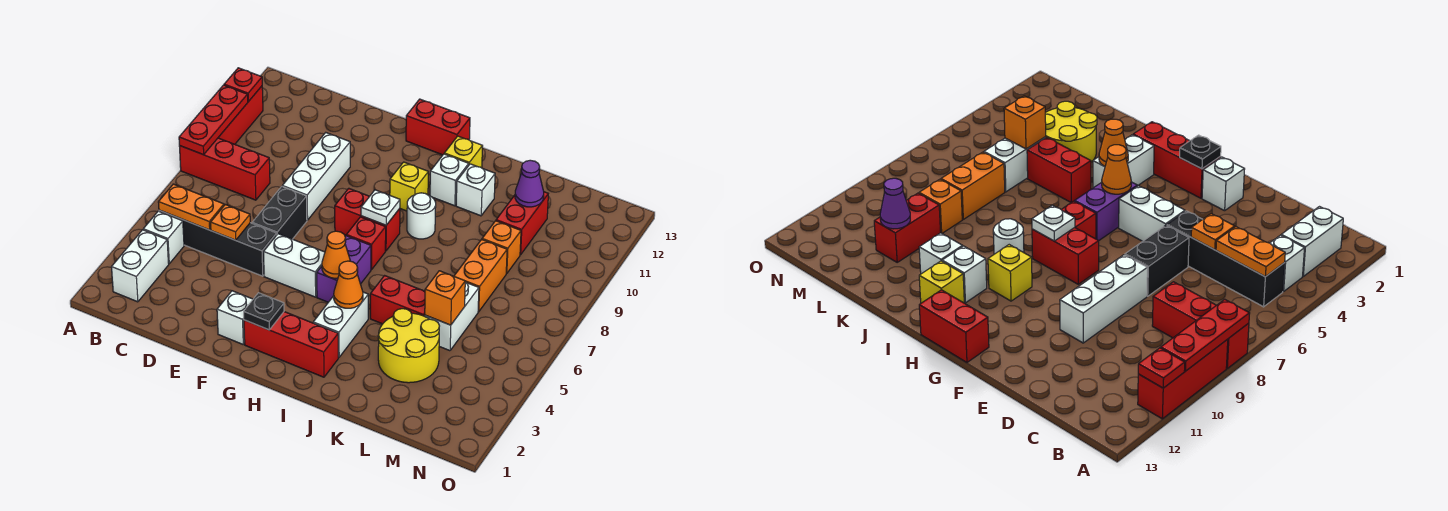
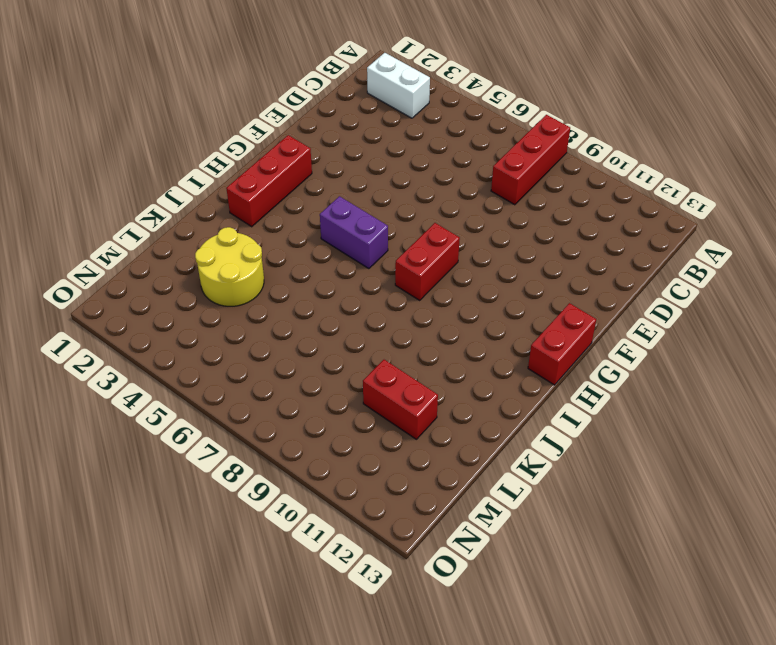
none -> red brick A9:A11 level 1
none -> white brick B4 level 1
none -> black brick B5:E5 level 1
none -> black brick E6:E7 level 1

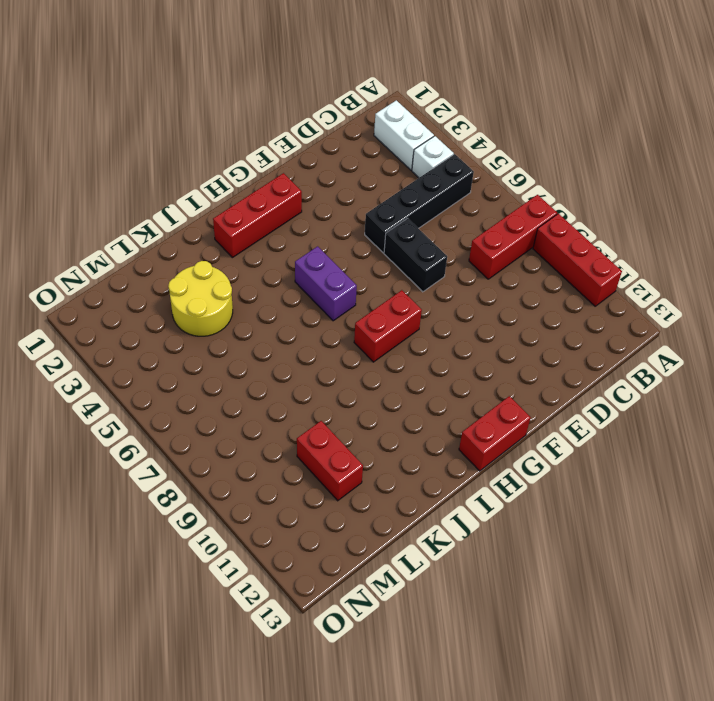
none -> white brick E8:E10 level 1
none -> white brick F2 level 1
none -> white brick F5:G5 level 1
none -> red brick H7 level 1

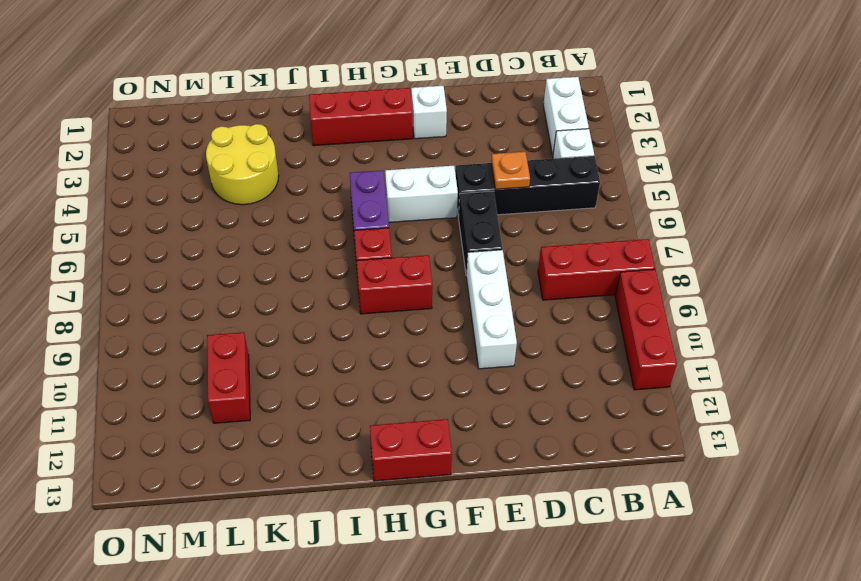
none -> yellow brick H10 level 1
none -> white brick I3:I4 level 1
none -> white round brick I9 level 1
none -> white brick I11 level 1

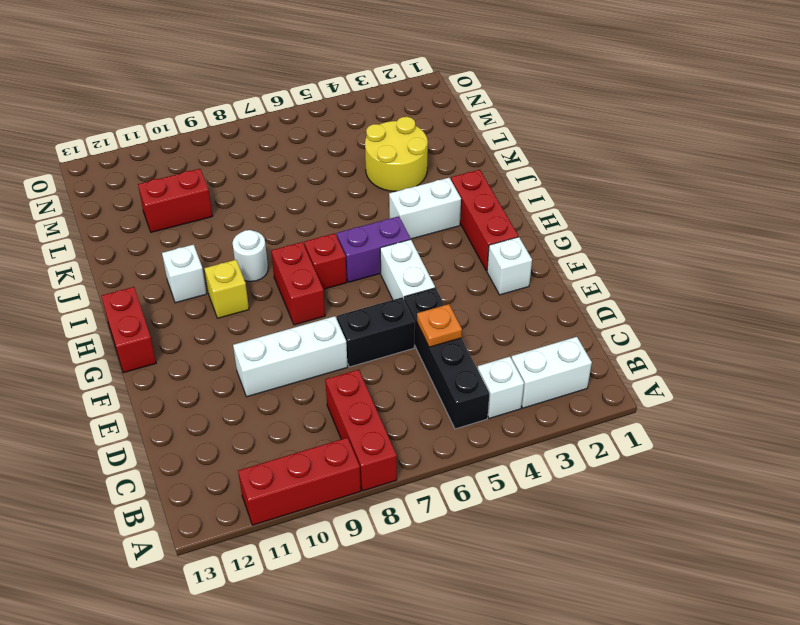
none -> yellow brick I12 level 1
none -> red brick J5:K5 level 1
none -> white brick J11 level 1
none -> white brick L5:L6 level 1

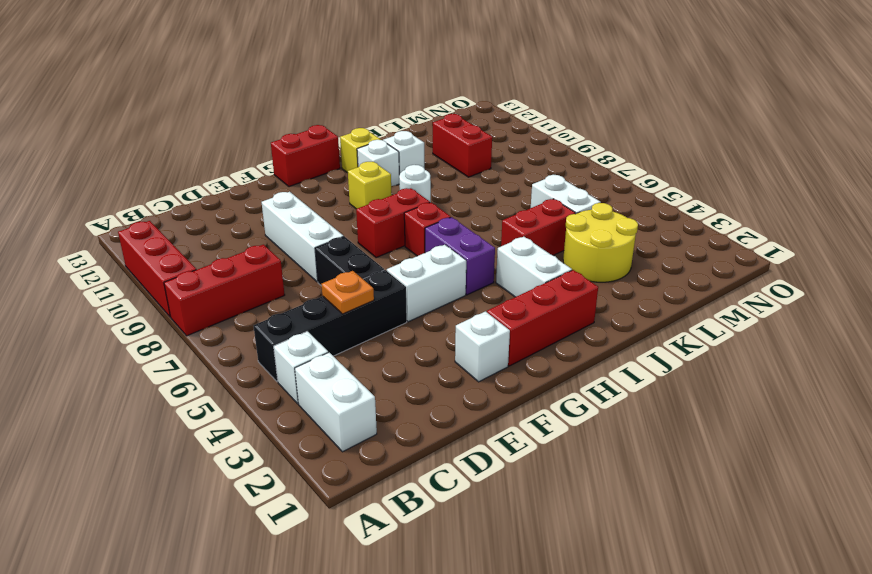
none -> orange brick L7:L8 level 1
none -> orange brick L9 level 1
none -> red plate A8:A10 level 2
none -> red plate A11 level 2

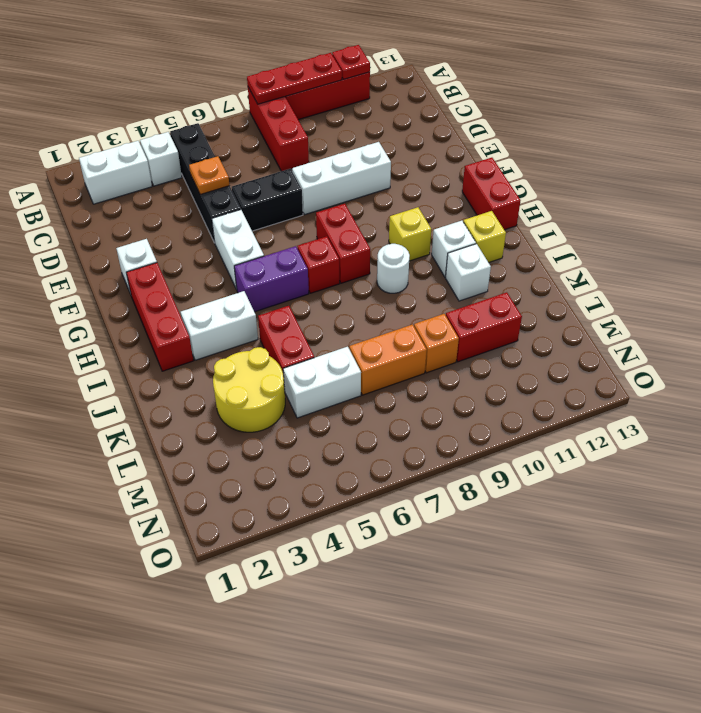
none -> orange plate B5:C5 level 2
none -> black plate G2 level 2
none -> orange cone H5 level 2
none -> white plate H8 level 2

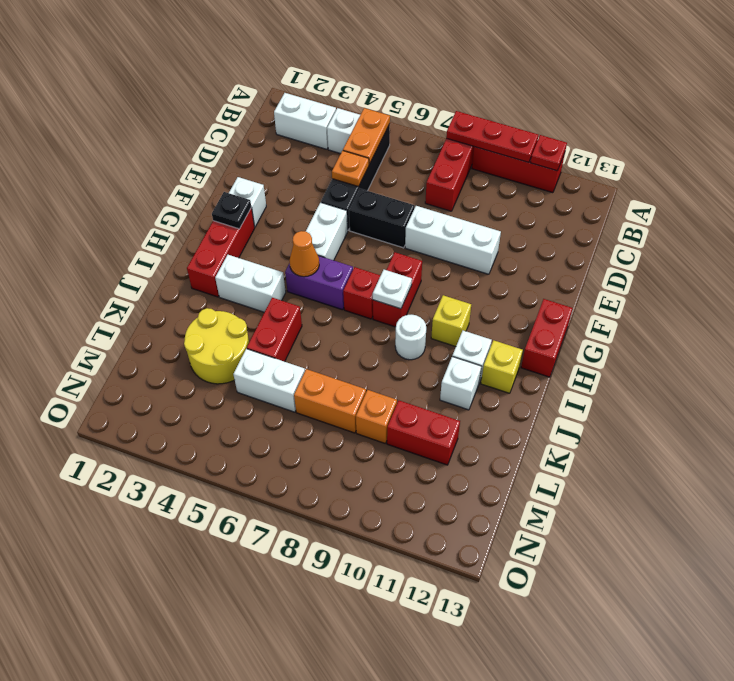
none -> orange cone I4 level 2
none -> orange brick L5 level 2
none -> purple cone L11 level 2

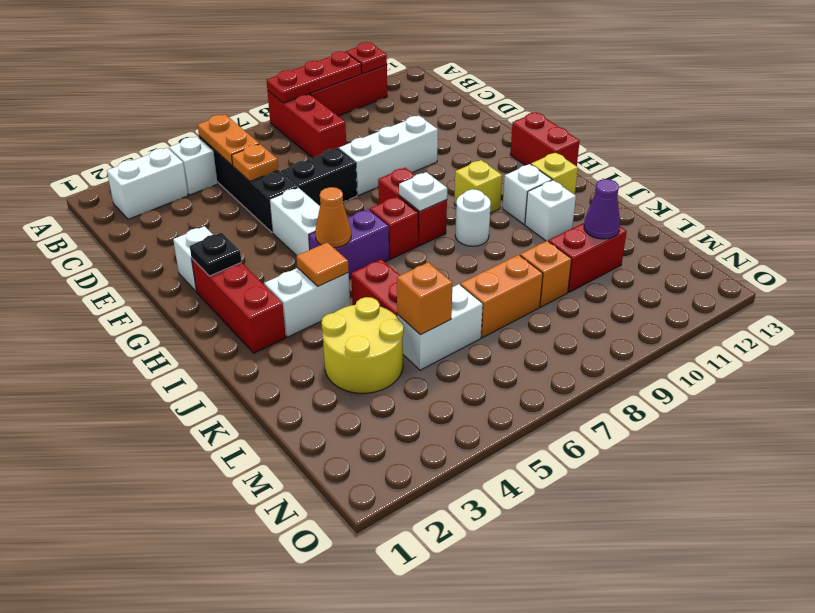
orange tile I4 level 2 -> orange cone I4 level 2

